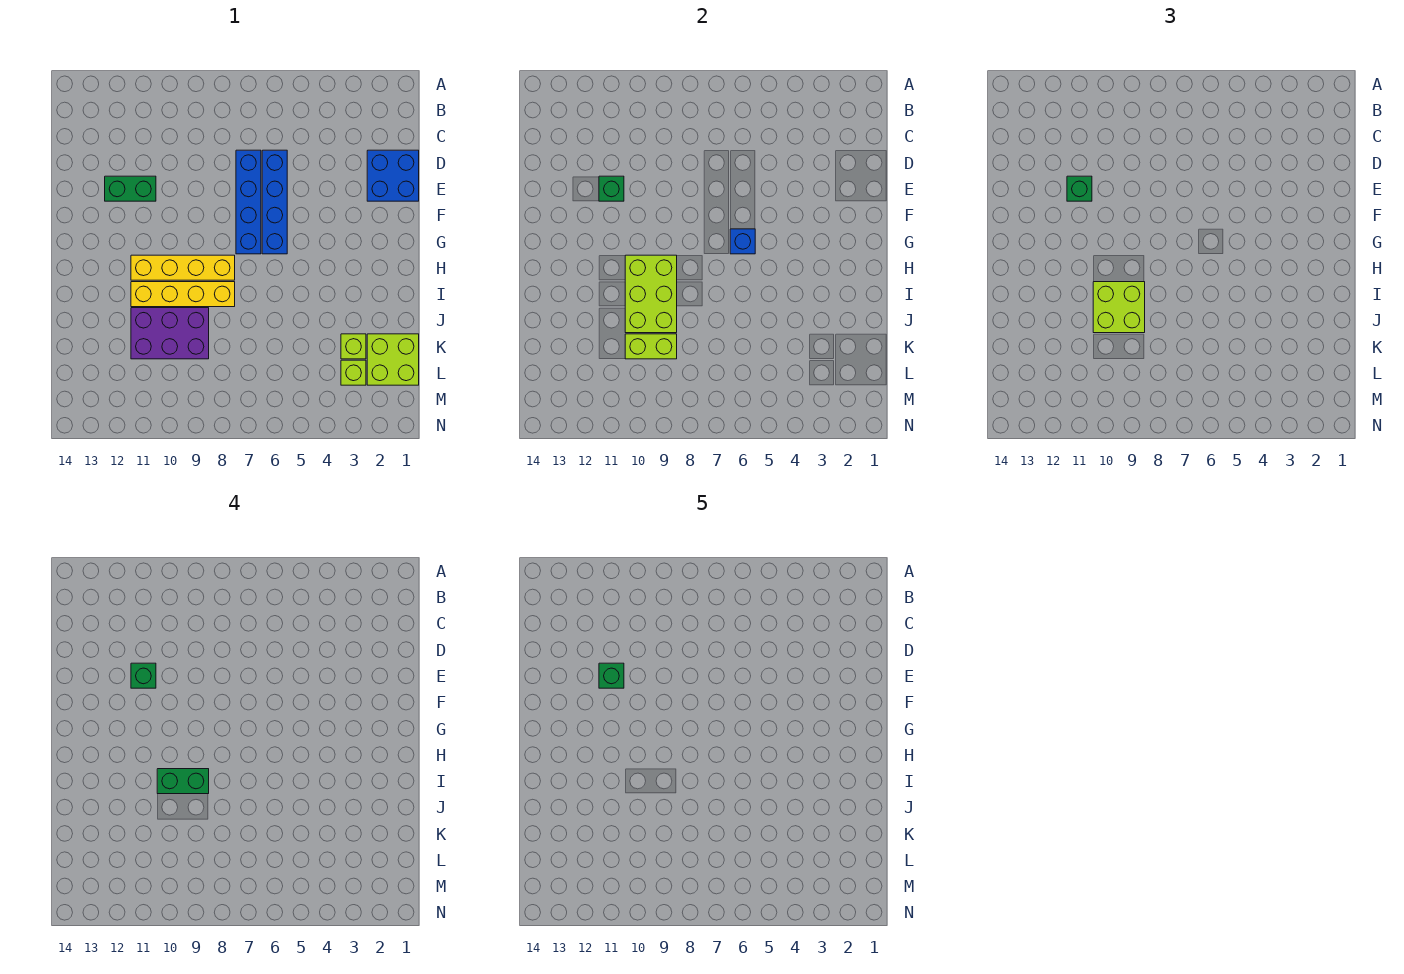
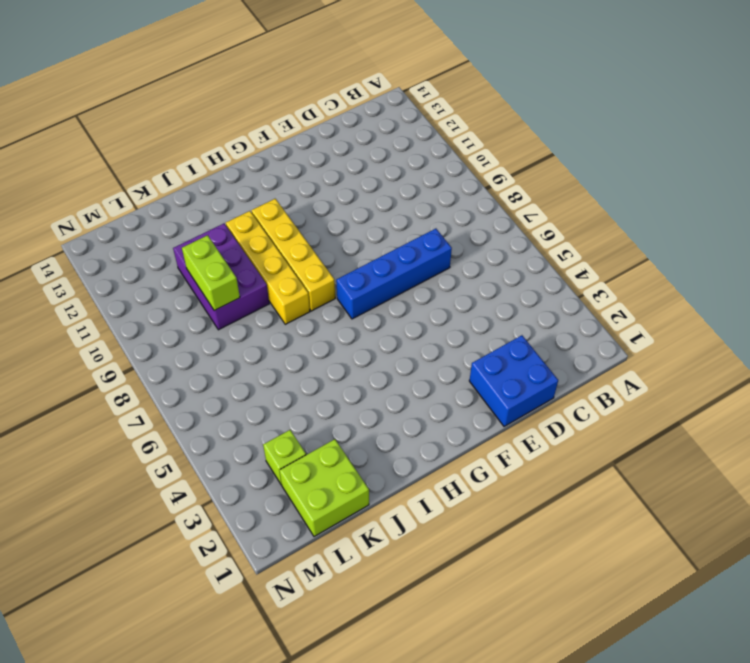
none -> blue brick D6:G6 level 1
none -> green brick E11:E12 level 1
none -> lime brick K3 level 1

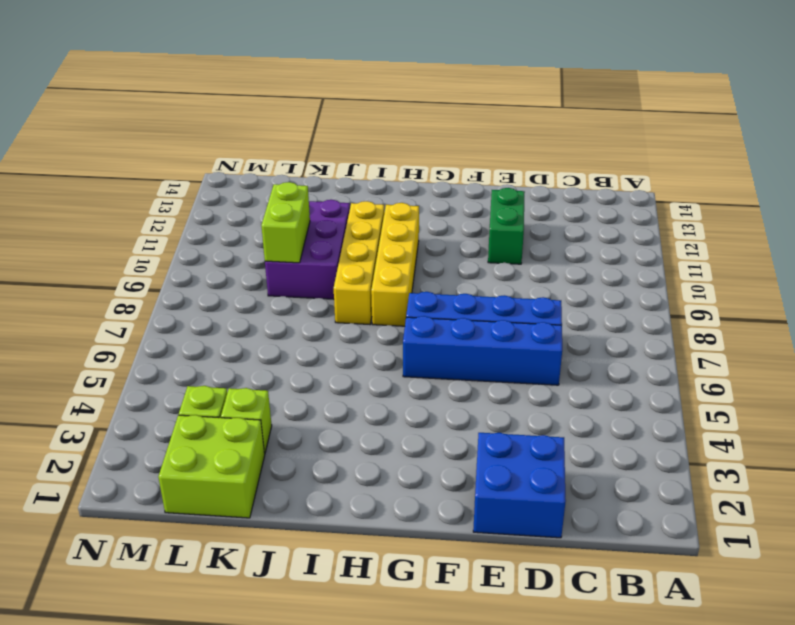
none -> green brick E11 level 2
none -> blue brick G6 level 2
none -> lime brick H9:J10 level 2

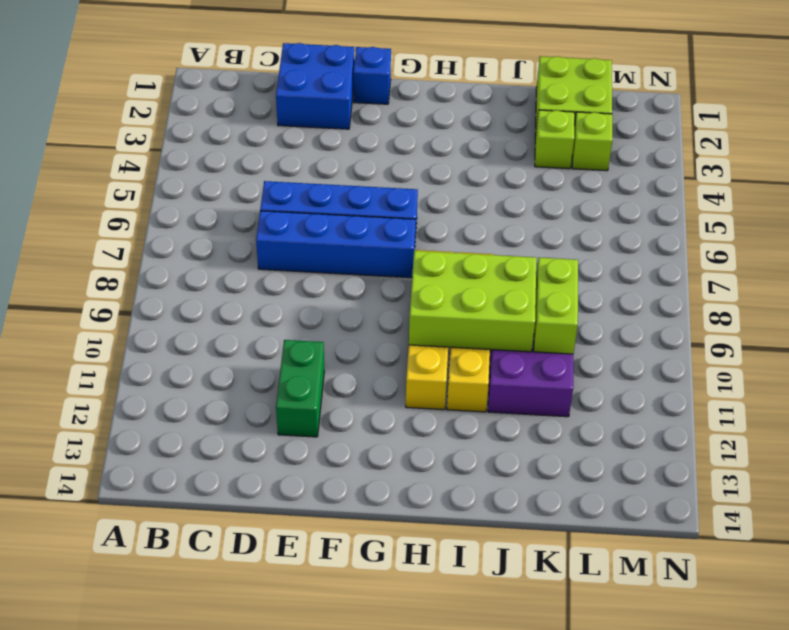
blue brick F1 level 1 -> blue brick G6 level 2
none -> green brick E11 level 2
none -> green brick E11 level 3
none -> lime brick I9:J10 level 3

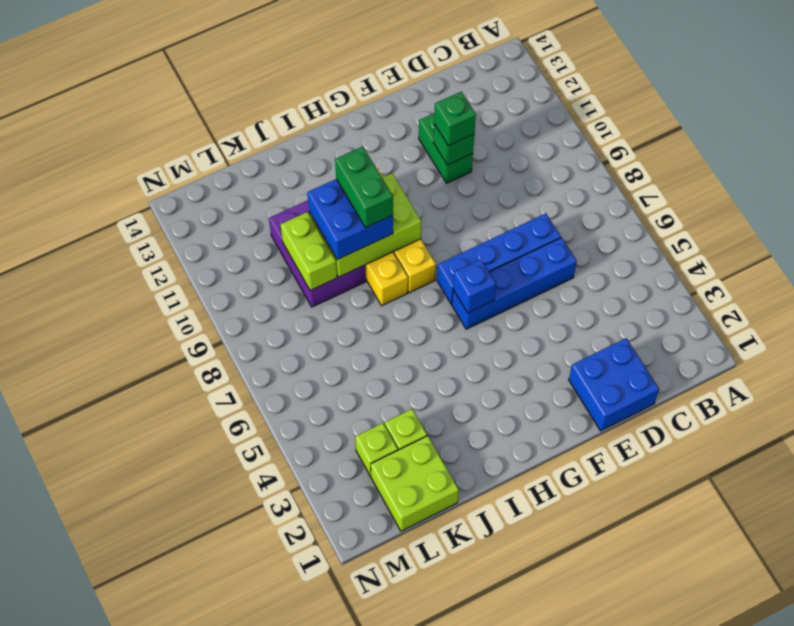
blue brick I9:J10 level 3 -> lime brick I9:J10 level 3
none -> green brick E11 level 4
none -> green brick E11 level 5

